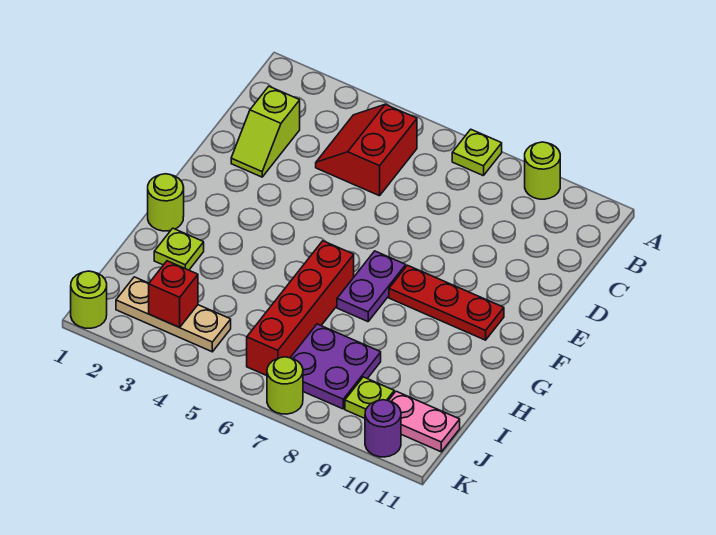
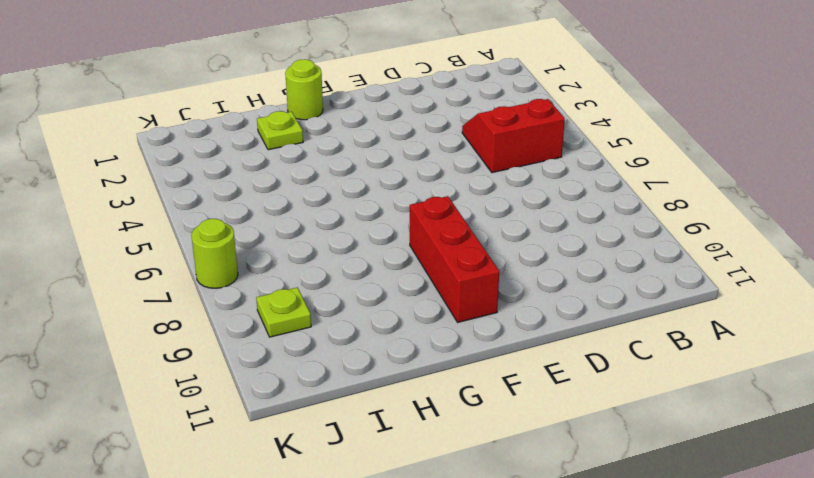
red brick F8:F10 level 1 -> red plate F8:F10 level 1
none -> lime plate A7 level 1
none -> lime round brick A9 level 1
none -> lime slope C2:D2 level 1 top C

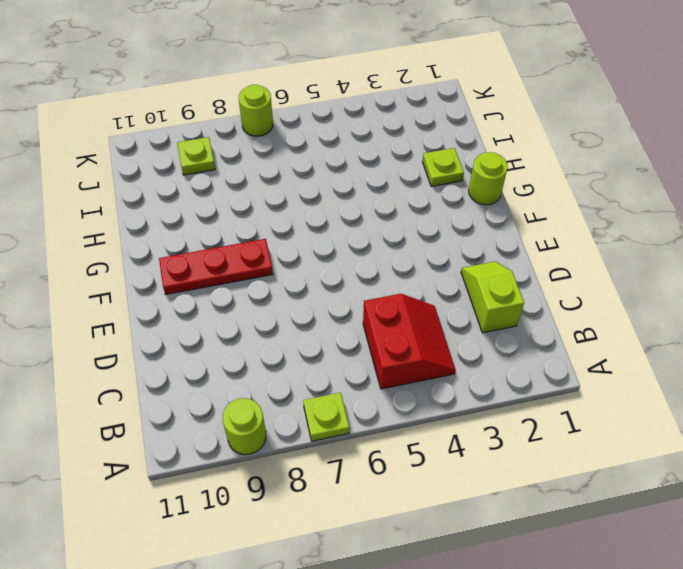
none -> purple plate F7:G7 level 1
none -> red brick G6:J6 level 1
none -> purple plate I7:J8 level 1

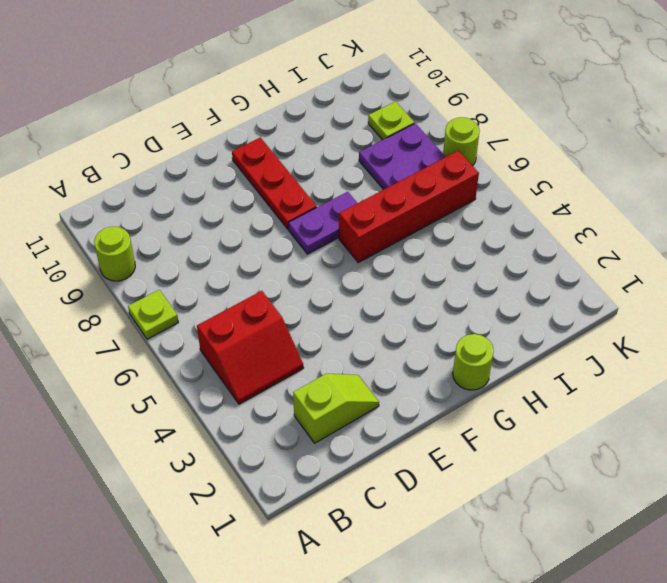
none -> lime plate H2 level 1
none -> tan plate J2:J4 level 1
none -> pink plate J10:J11 level 1

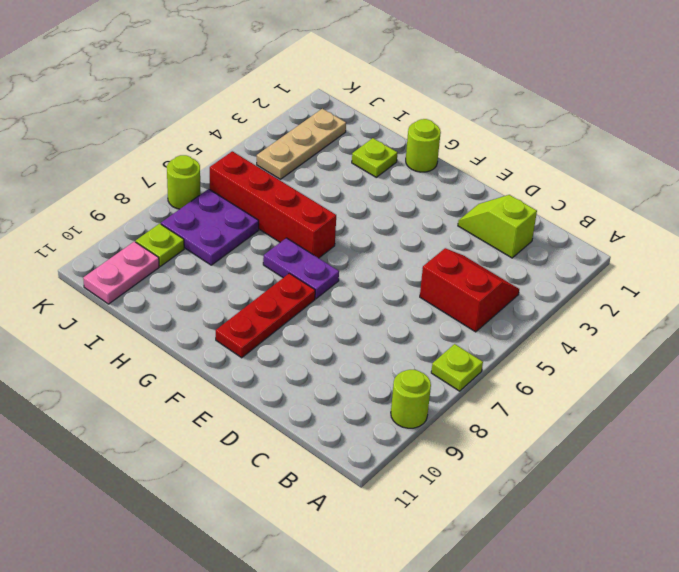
none -> lime round brick K1 level 1
none -> purple round brick K10 level 1
none -> red brick J3 level 2

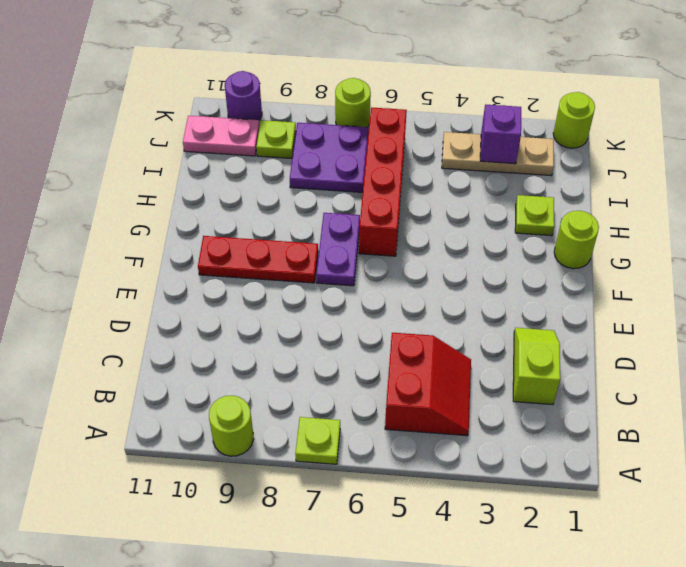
purple brick J3 level 2 -> red brick J3 level 2

